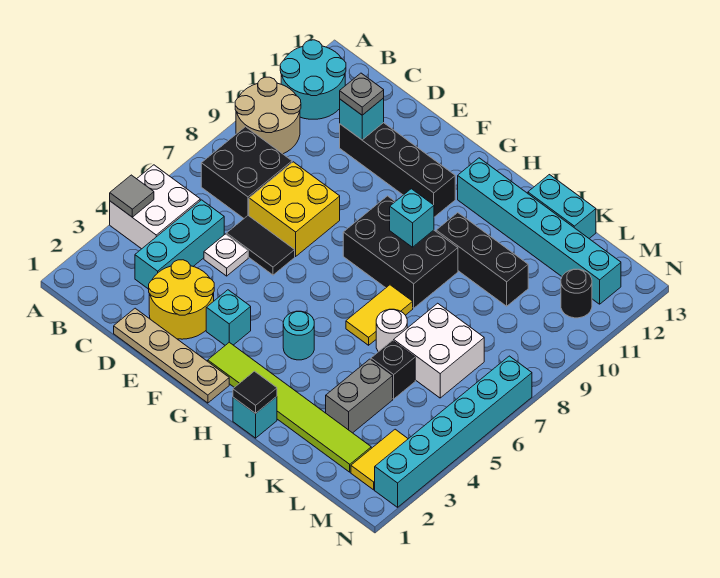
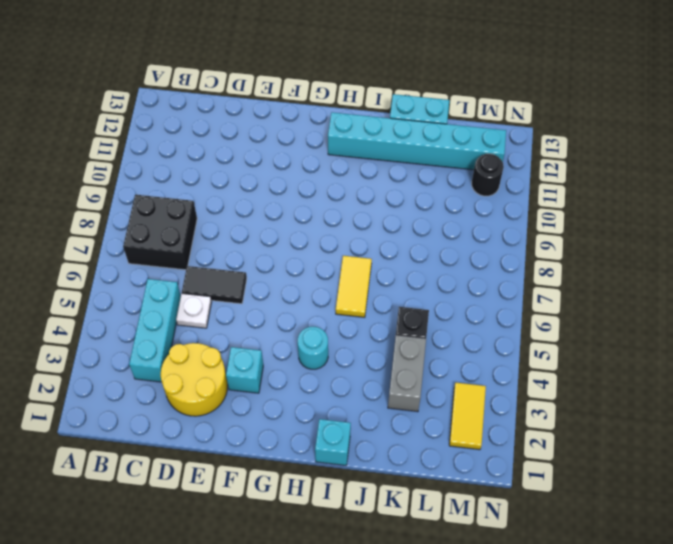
none -> white brick A4:B5 level 1
none -> tan round brick A9:B10 level 1
none -> cyan round brick A11:B12 level 1
none -> tan plate D1:G1 level 1

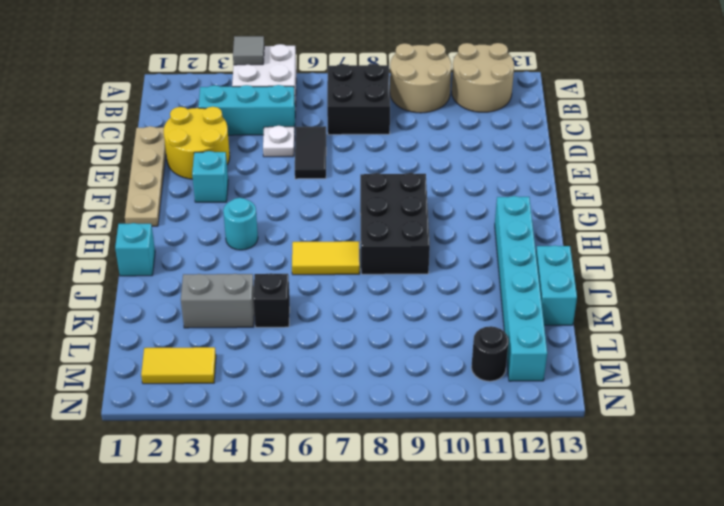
tan round brick A11:B12 level 1 -> cyan round brick A11:B12 level 1
none -> yellow brick D7:E8 level 1
none -> black brick D11:G11 level 1
none -> lime tile G2:L2 level 1
none -> black brick I10:K10 level 1

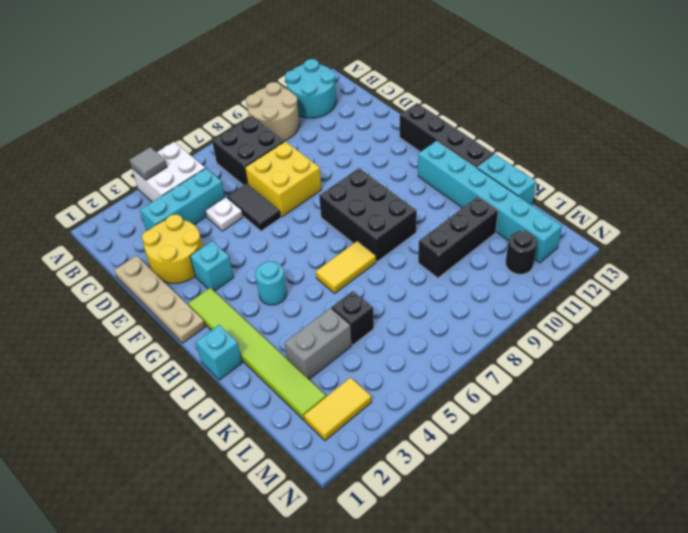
black brick F13:I13 level 1 -> black brick D11:G11 level 1
black brick K9:K11 level 1 -> black brick I10:K10 level 1
none -> white round brick J6 level 1
none -> white brick K6:L7 level 1
none -> cyan brick N2:N7 level 1
none -> cyan brick D11 level 2

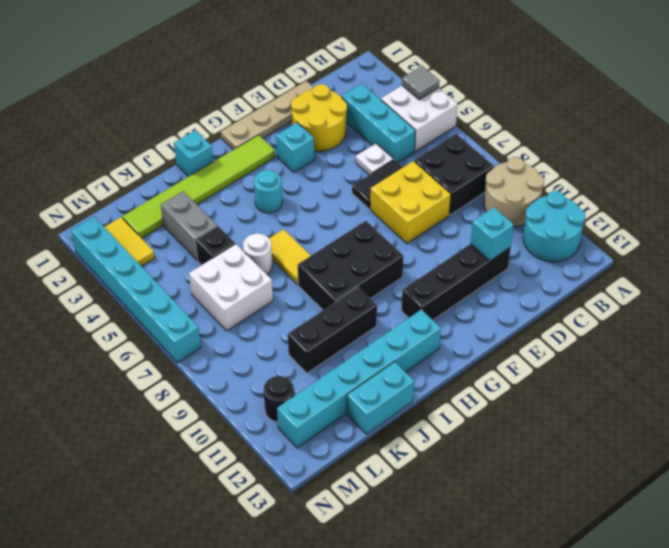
none -> cyan brick H9 level 2
none -> black tile I1 level 2
none -> grey plate D11 level 3

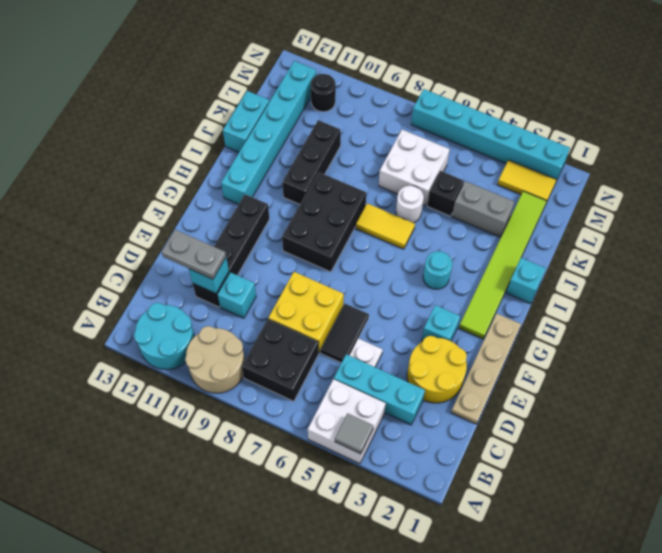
cyan brick D10 level 1 -> cyan brick H9 level 2
grey plate D11:D12 level 3 -> grey plate D11 level 3
none -> black tile I1 level 2

